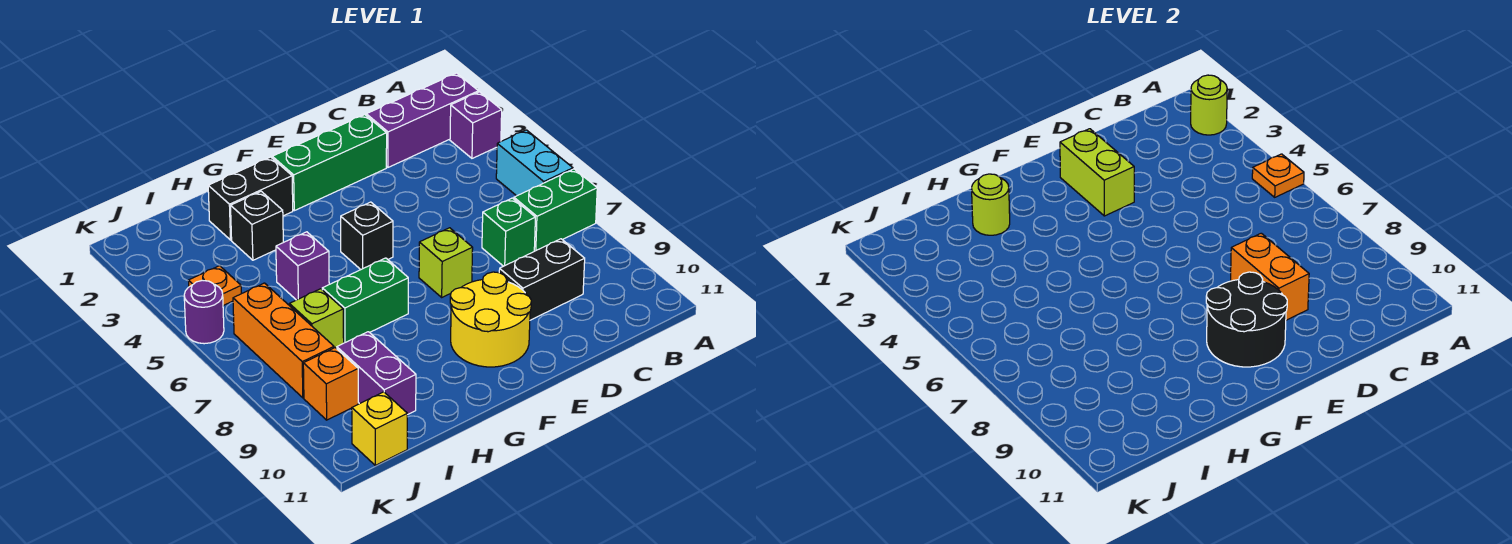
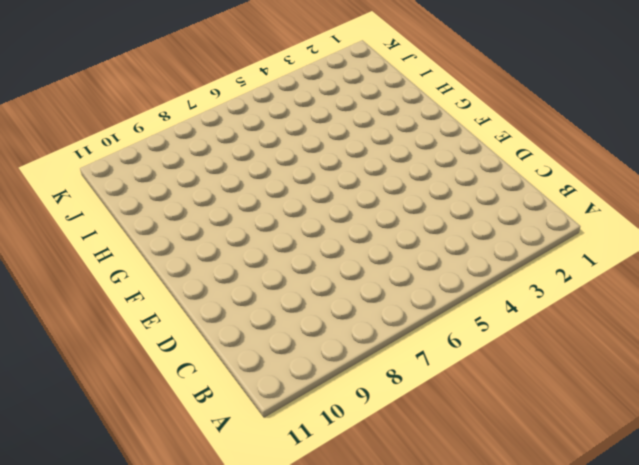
none -> purple brick A2:C2 level 1
none -> purple brick A3 level 1
none -> cyan brick A5:A6 level 1

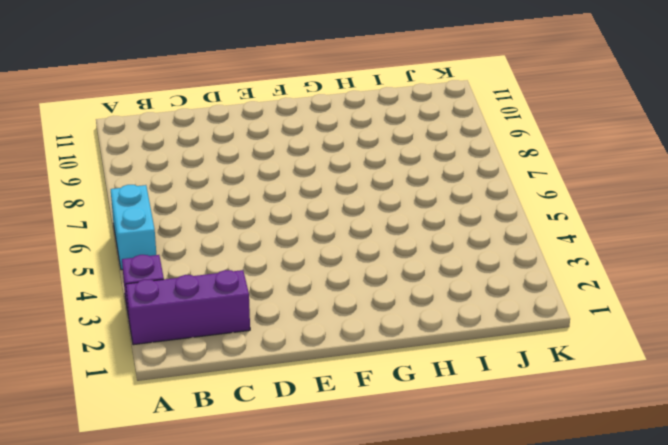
none -> green brick A7:B7 level 1
none -> green brick C7 level 1
none -> black brick C9:D9 level 1

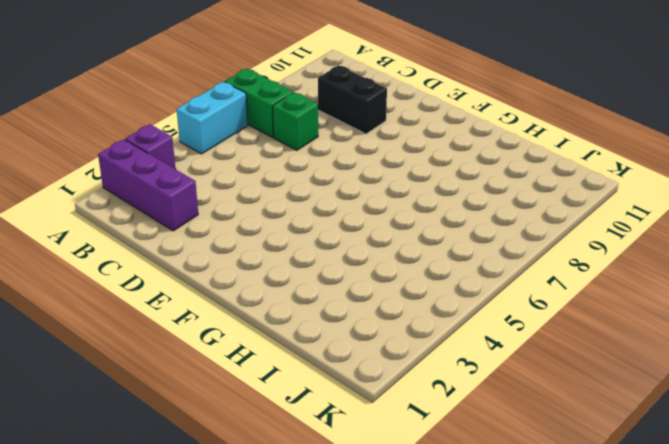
none -> green brick D2:F2 level 1
none -> lime brick E7 level 1
none -> yellow round brick E9:F10 level 1

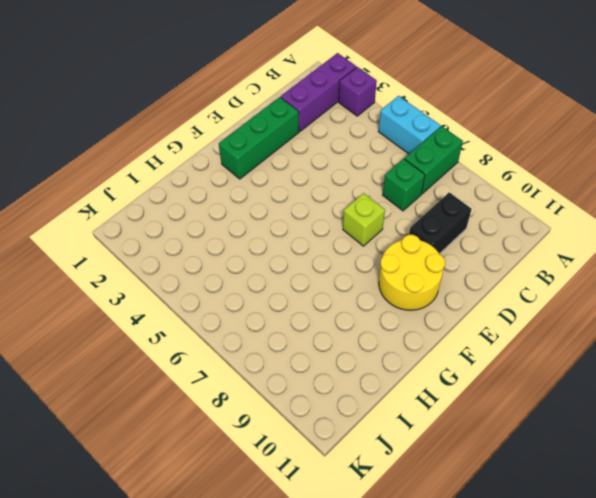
none -> black brick F5 level 1
none -> black brick G2:H2 level 1
none -> green brick G7:H7 level 1

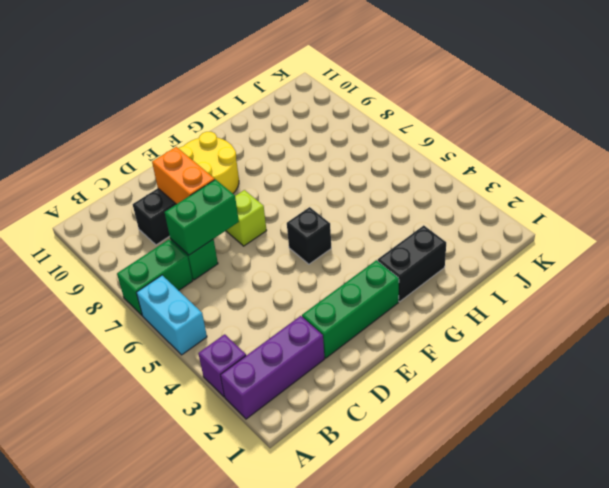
green brick C7:D7 level 2 -> green brick G7:H7 level 1
none -> black brick H3 level 1
none -> purple brick H5 level 1
none -> lime brick I7 level 1

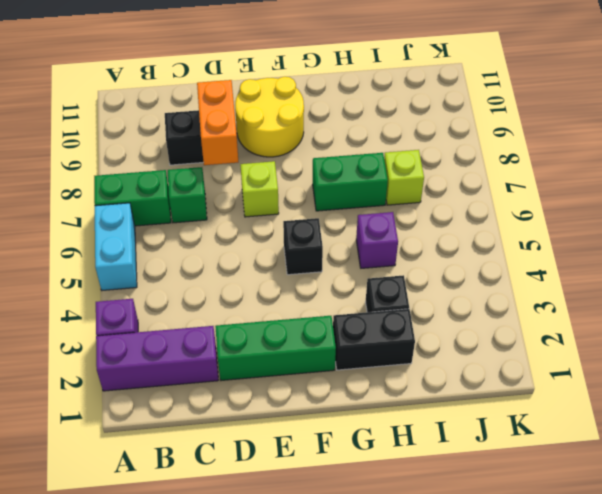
none -> purple brick I9:I10 level 1
none -> orange plate J4 level 1
none -> orange brick J6:J8 level 1

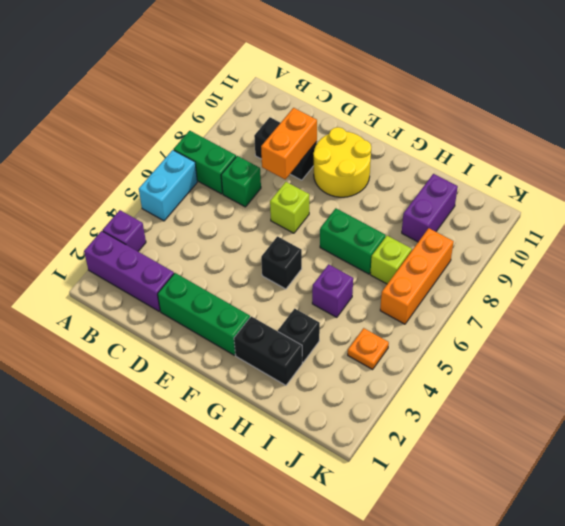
none -> orange brick J9 level 1
none -> yellow brick J11 level 1
none -> purple round brick K5 level 1

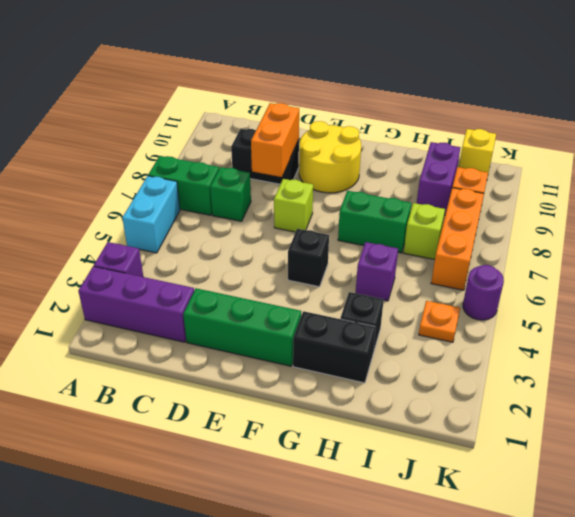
none -> lime round brick A2 level 2
none -> orange plate A5 level 2
none -> lime brick E2:E3 level 2

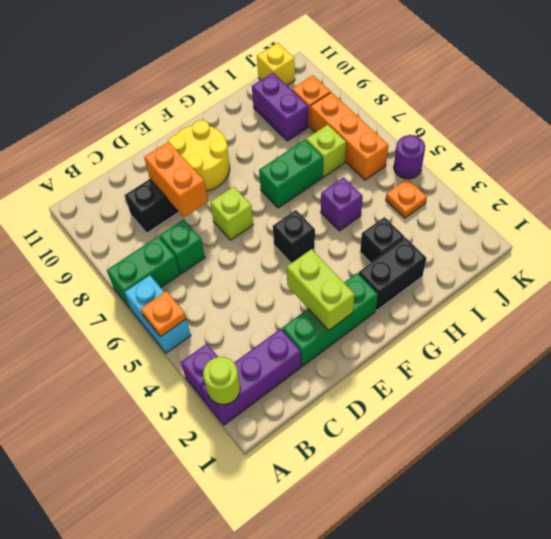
none -> black round brick E9:F10 level 2
none -> lime round brick H2 level 2

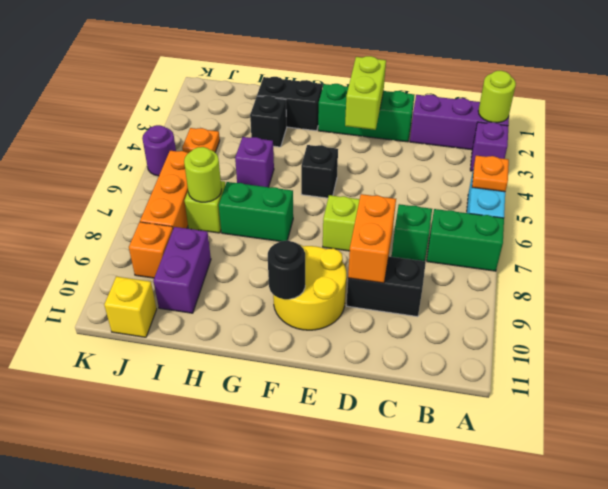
black round brick F10 level 2 -> black round brick E9:F10 level 2
lime round brick I7 level 2 -> lime round brick H2 level 2

